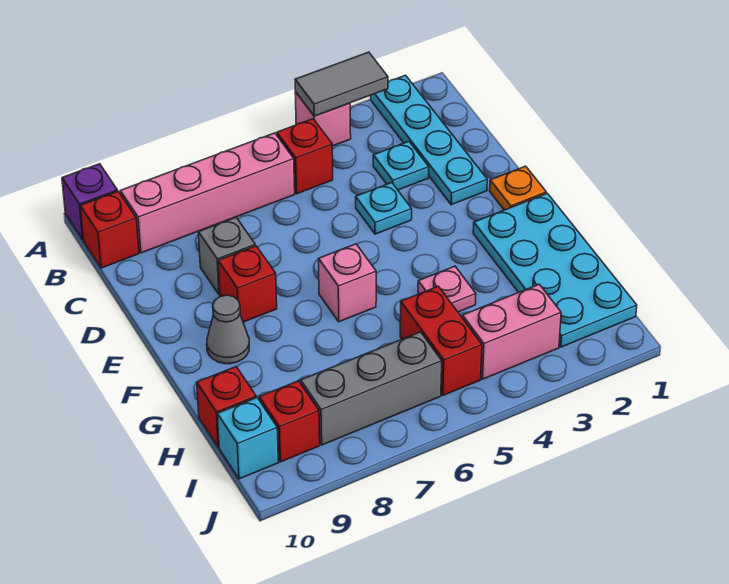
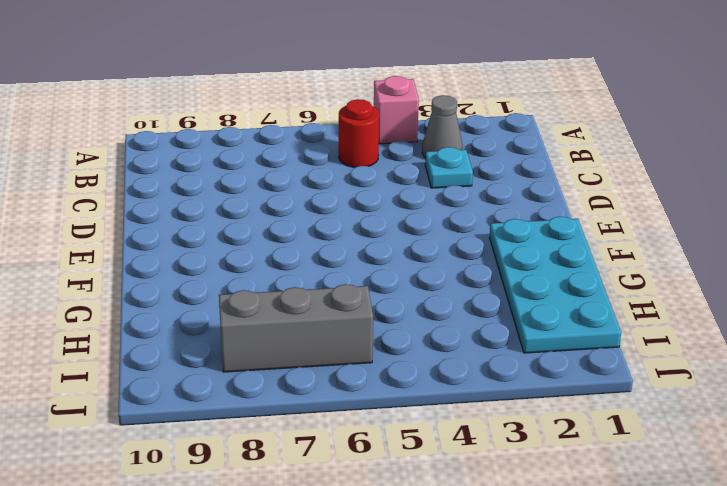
grey cone B3 level 1 -> grey cone F9 level 1
red round brick B5 level 1 -> red brick B5 level 1
none -> cyan plate A2:D2 level 1
none -> purple brick A10 level 1
none -> pink brick B6:B9 level 1

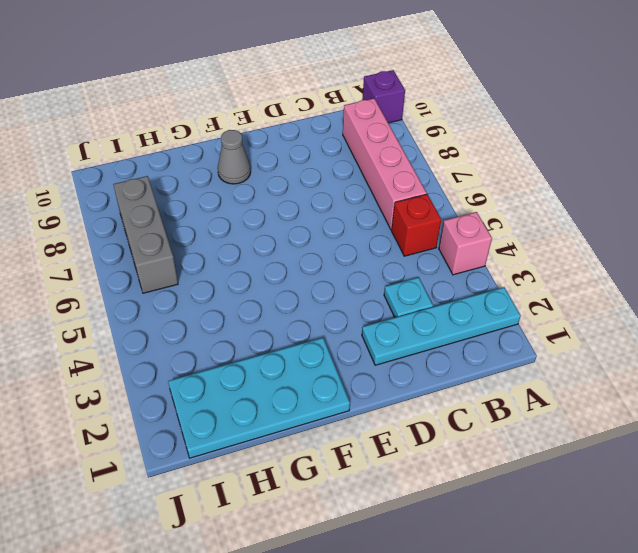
none -> red brick B10 level 1
none -> cyan plate D4 level 1
none -> grey brick D8 level 1

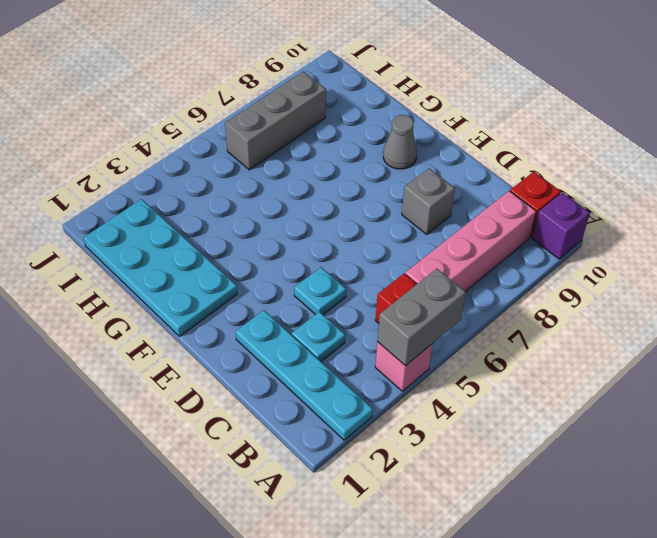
grey brick A4:A5 level 2 -> grey tile A3:A4 level 2
none -> orange plate E1 level 1
none -> red brick E8 level 1
none -> pink brick F6 level 1

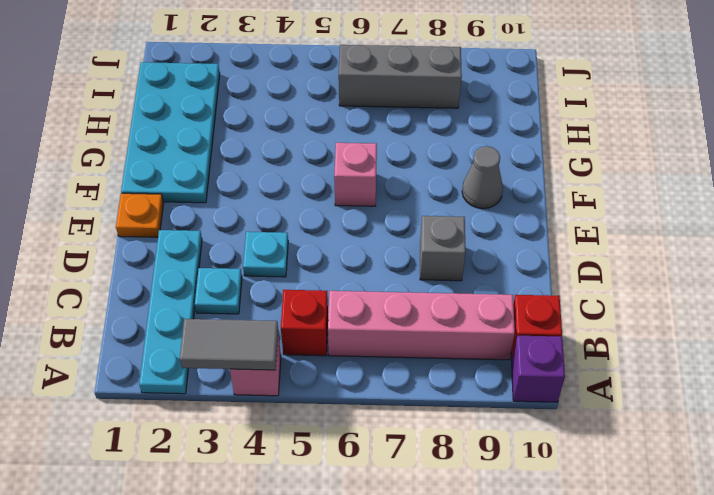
none -> red brick E8 level 1
none -> pink plate G4 level 1
none -> red brick H5:I5 level 1

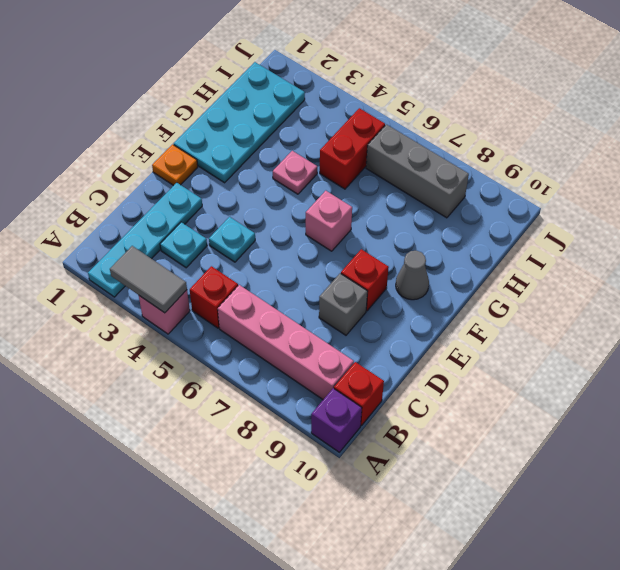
none -> red brick H10 level 1
none -> pink brick I3:I4 level 1
none -> red brick I9 level 1

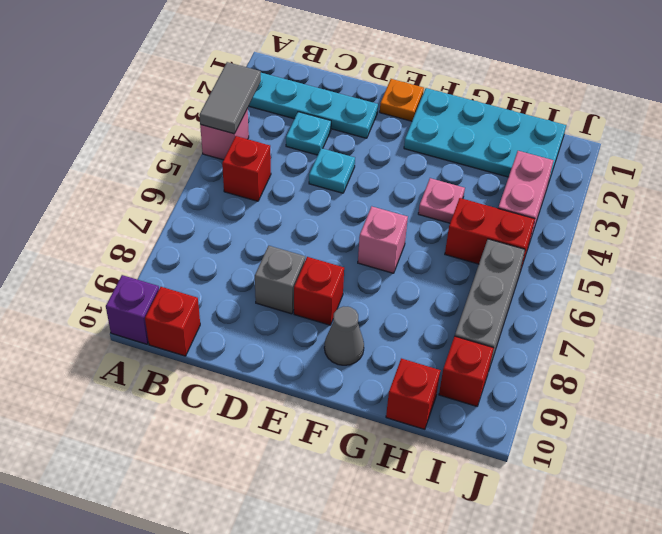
none -> pink brick B6:B9 level 1
none -> cyan brick I10 level 1

